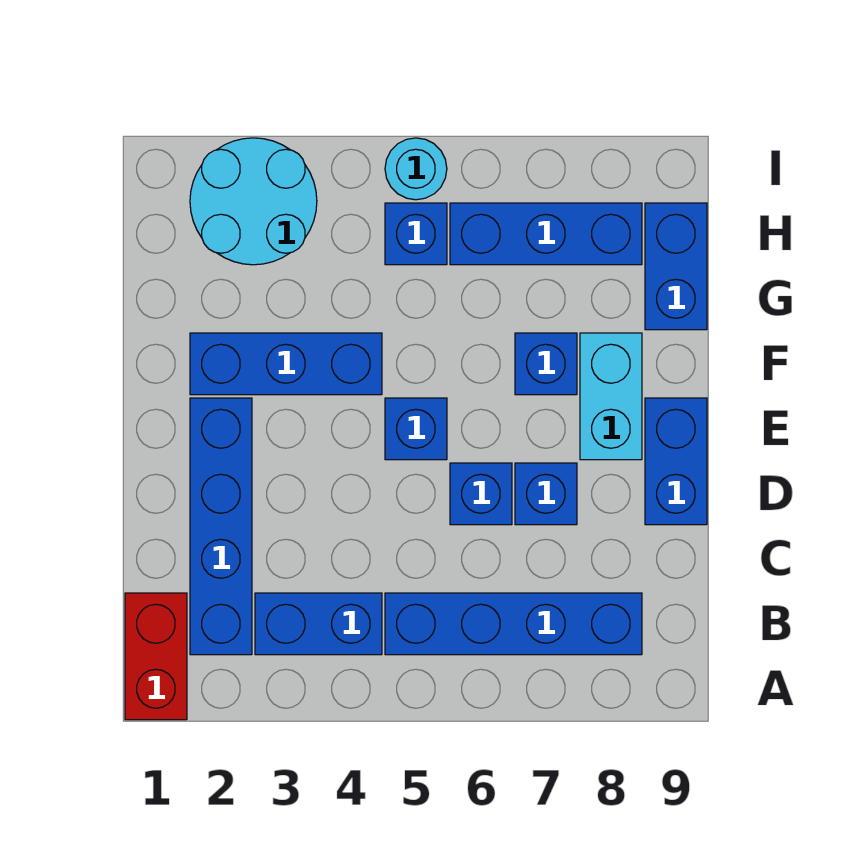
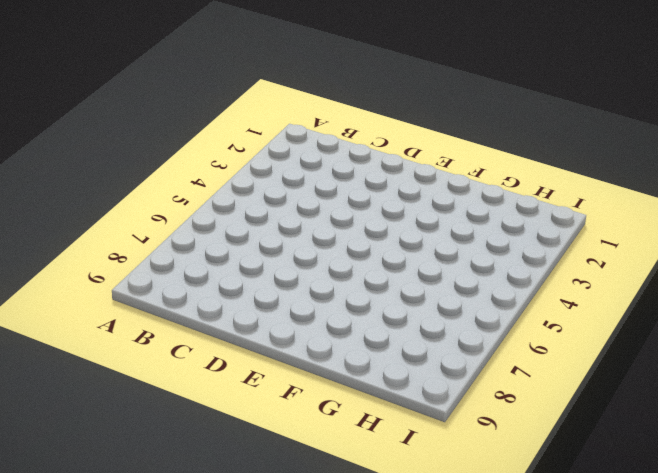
none -> red brick A1:B1 level 1
none -> blue brick B2:E2 level 1
none -> blue brick B3:B4 level 1

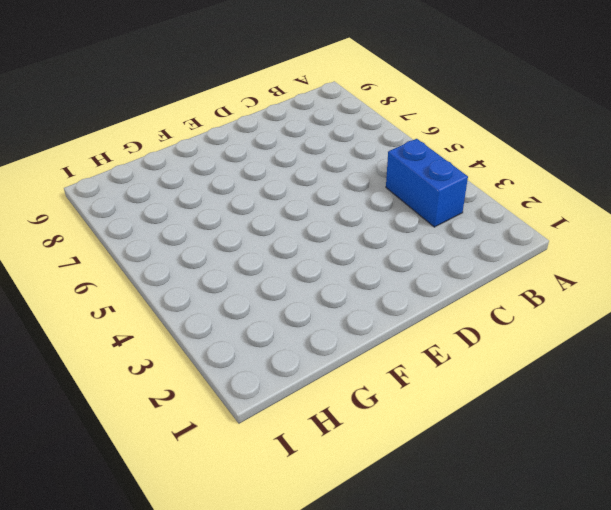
none -> red brick A1:B1 level 1
none -> blue brick B2:E2 level 1
none -> blue brick B5:B8 level 1

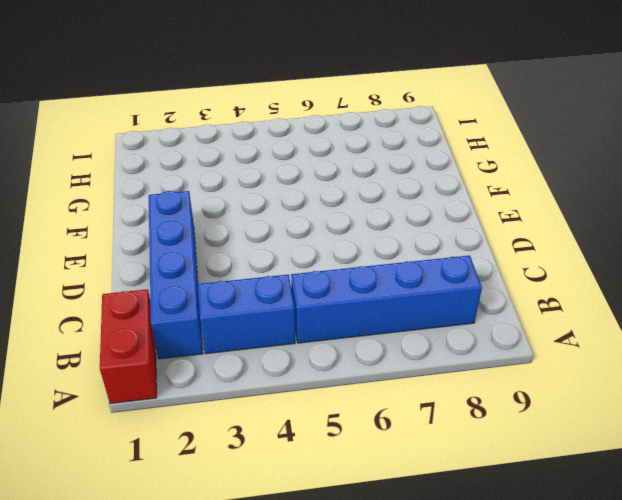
none -> blue brick D6 level 1
none -> blue brick D7 level 1
none -> blue brick D9:E9 level 1

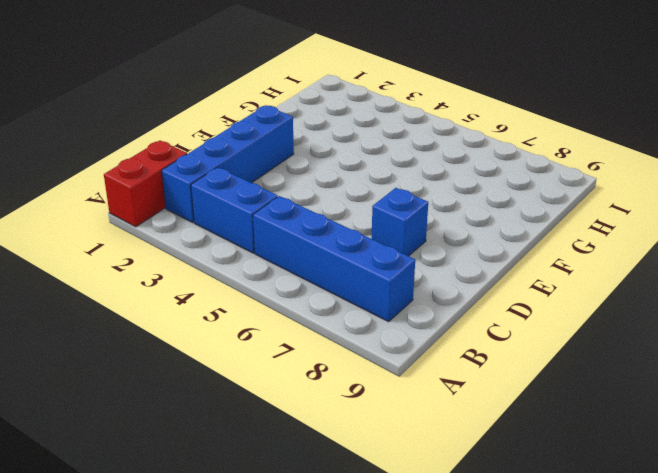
none -> blue brick D6 level 1
none -> blue brick D9:E9 level 1
none -> blue brick E5 level 1

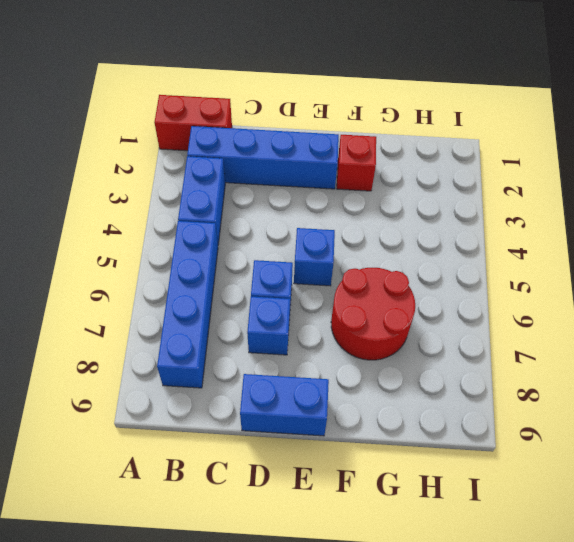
red brick F2 level 1 -> blue brick F2:F4 level 1
red round brick F6:G7 level 1 -> blue brick F7 level 1
none -> cyan brick E8:F8 level 1
none -> blue brick G9:H9 level 1
none -> cyan round brick H2:I3 level 1

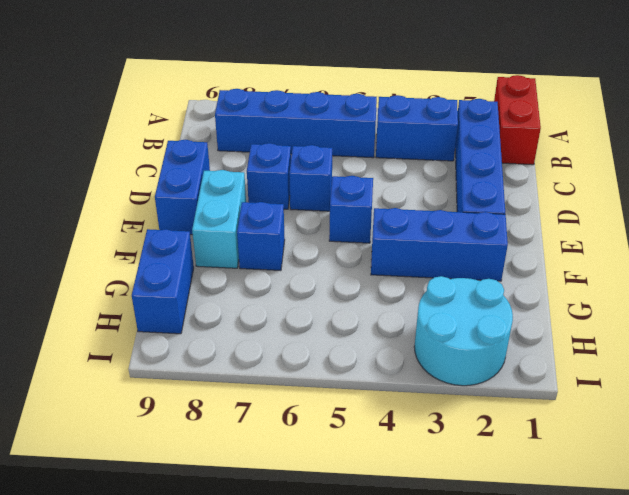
none -> blue brick H5 level 1
none -> blue brick H6:H8 level 1
none -> cyan round brick I5 level 1

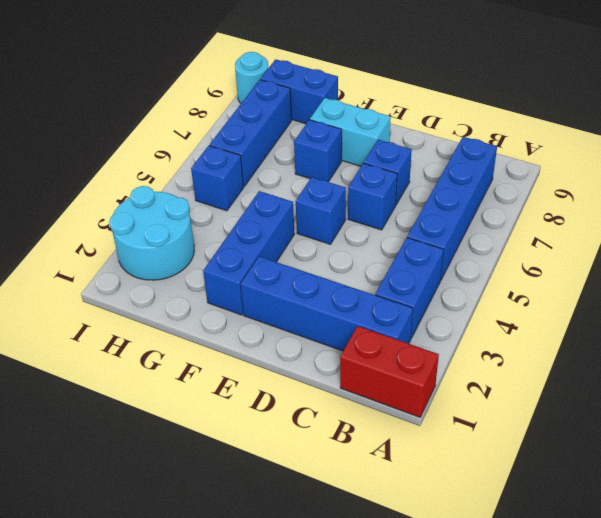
cyan round brick I9 level 1 -> cyan round brick I5 level 1
none -> blue brick D9:E9 level 1

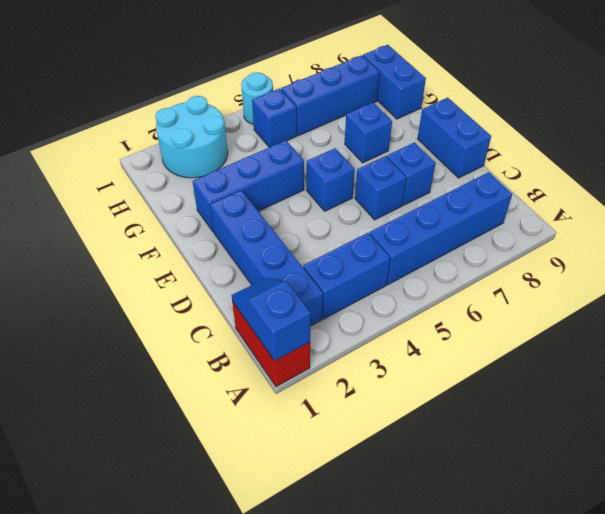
blue slope A1:B1 level 2 top A -> none
none -> cyan brick E8:F8 level 1

